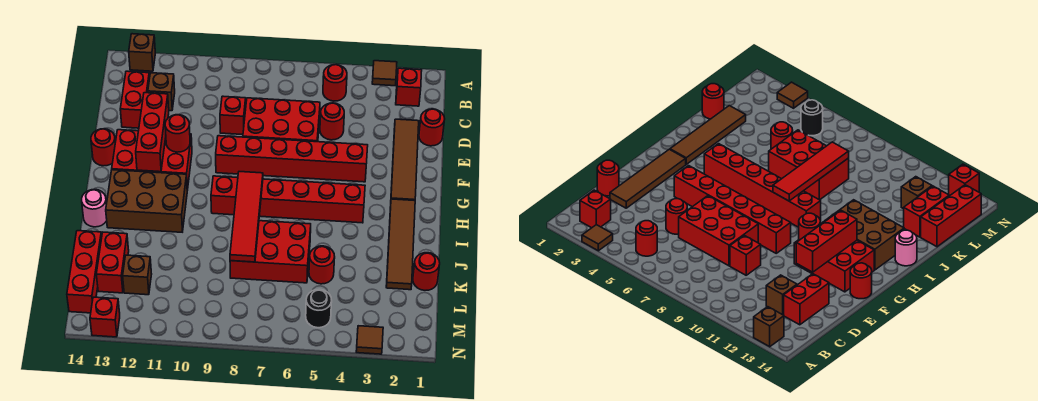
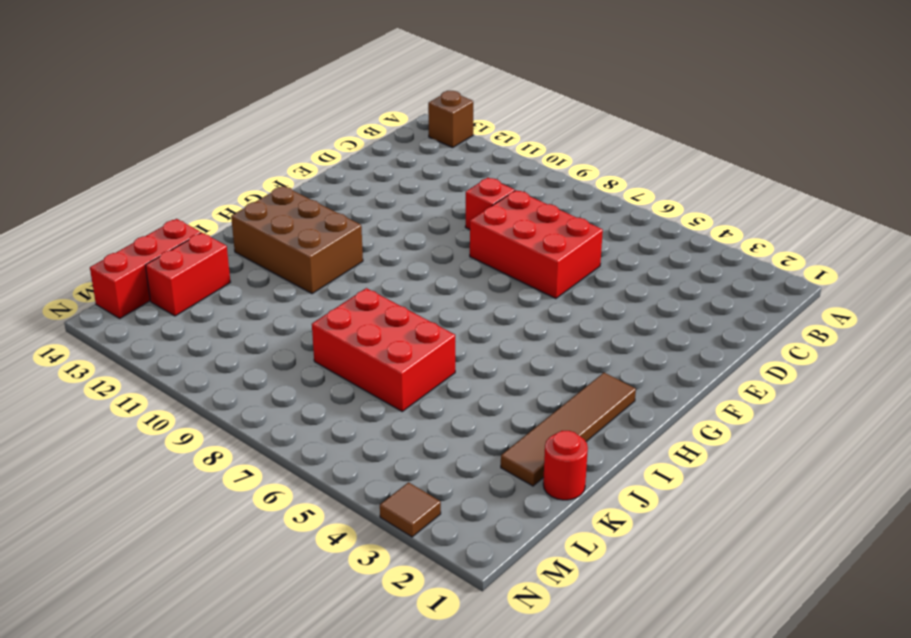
none -> brown tile A3 level 1
none -> red brick B2 level 1
none -> red round brick B5 level 1
none -> brown brick C12 level 1

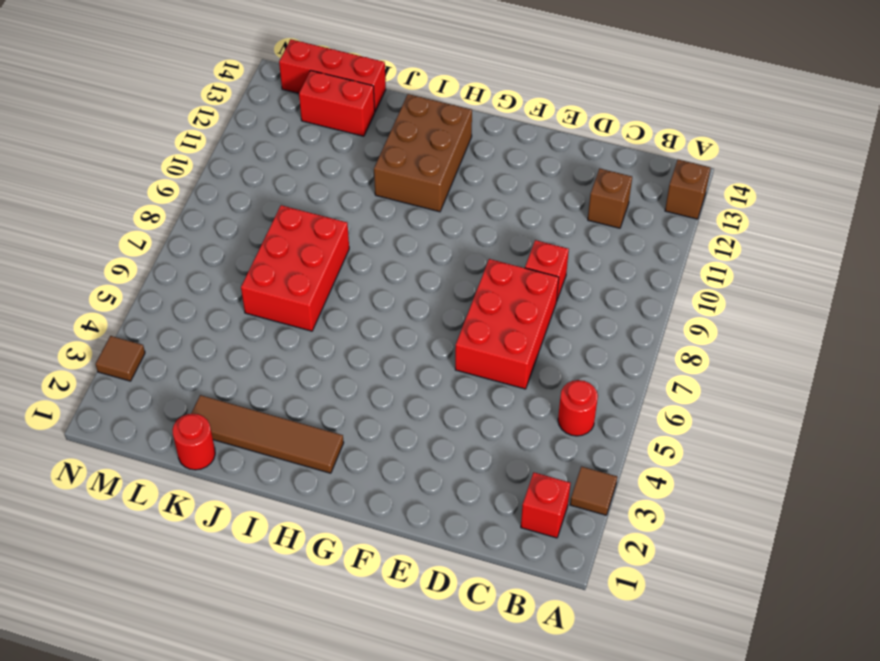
none -> red brick C13:D13 level 1
none -> red round brick D1 level 1
none -> brown tile D2:G2 level 1
none -> red round brick D5 level 1

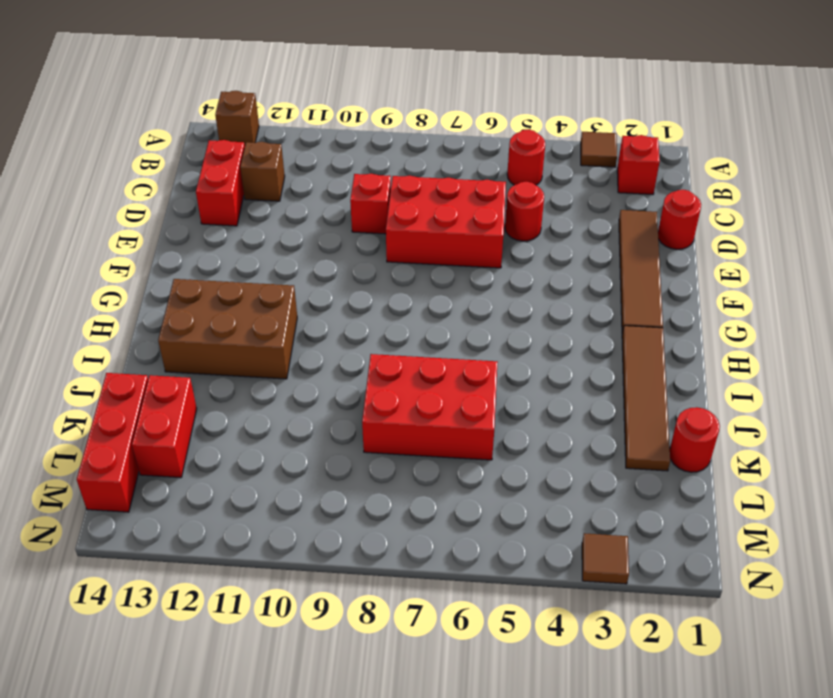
none -> red brick F4:F9 level 1
none -> red brick F11:G13 level 1
none -> red round brick F14 level 1
none -> red brick H4:H9 level 1

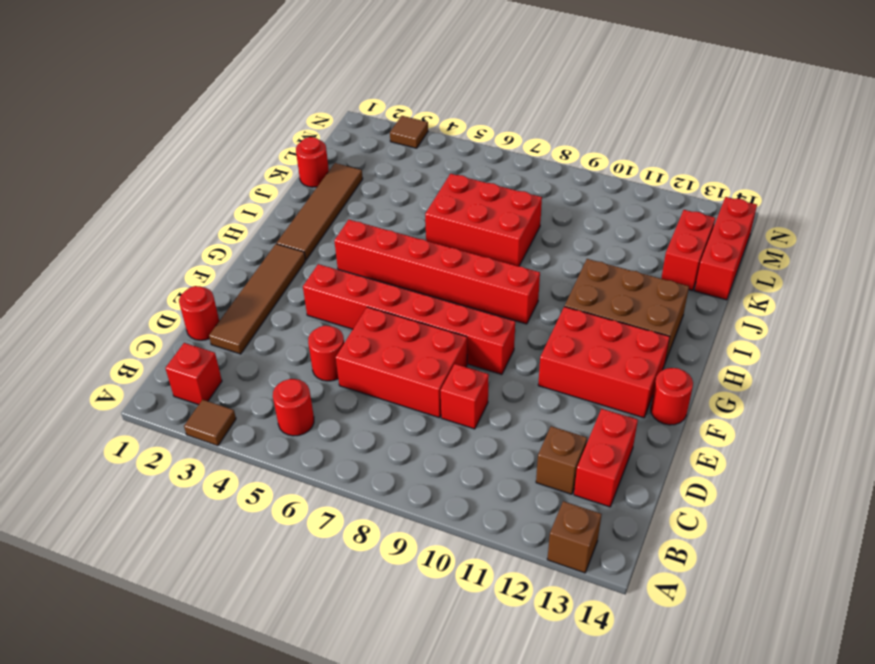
none -> pink round brick I14 level 1
none -> red round brick K5 level 1
none -> brown brick L12 level 1
none -> black round brick M5 level 1

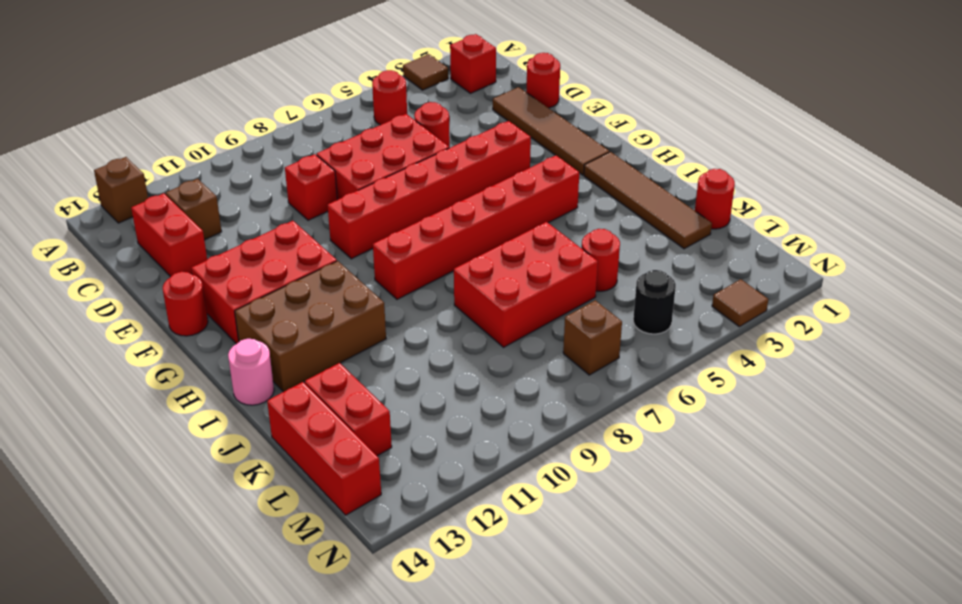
brown brick M7 level 1 -> brown brick L12 level 1
none -> red brick N13 level 1
none -> red brick E12:G12 level 2
none -> red round brick F11 level 2
none -> red tile H8:K8 level 2

